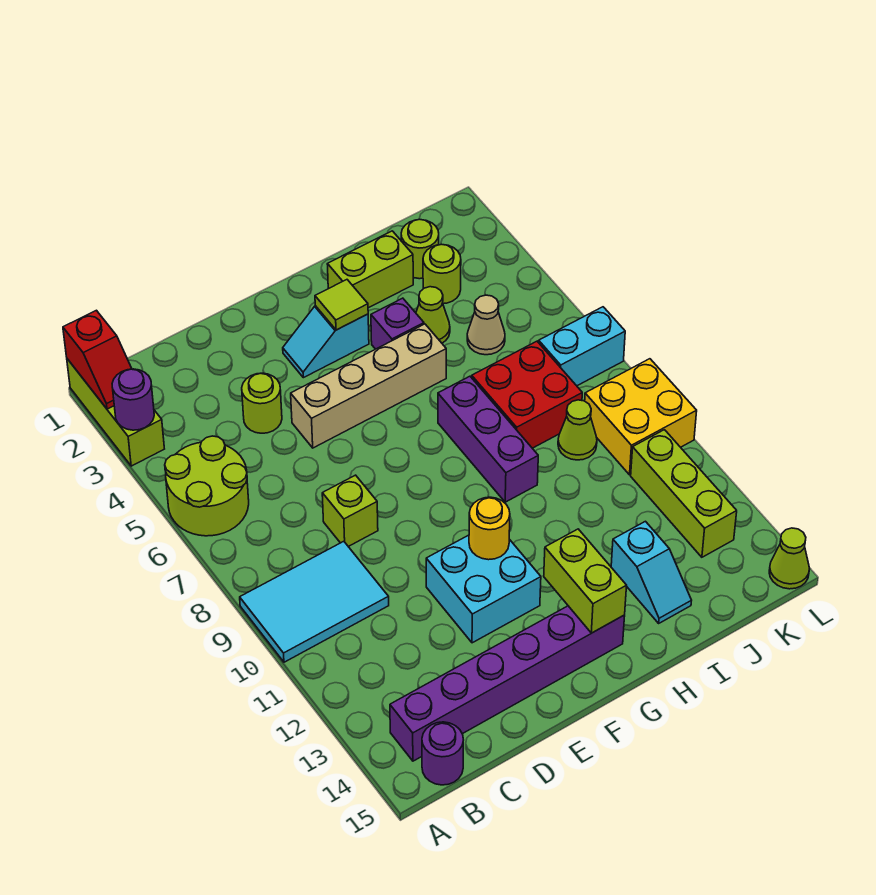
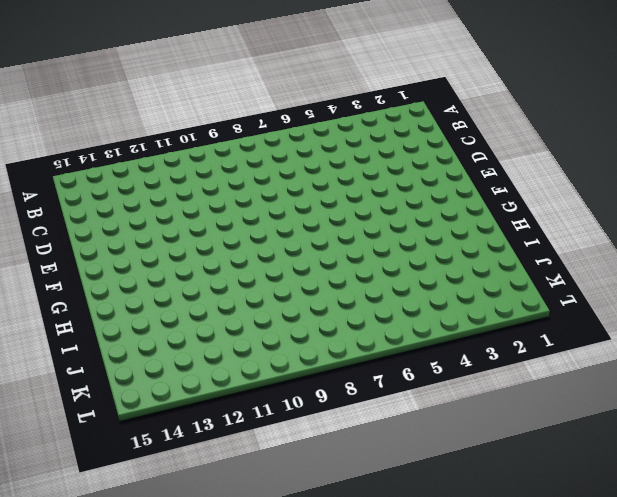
none -> lime brick A1:A3 level 1
none -> lime round brick A5:B6 level 1
none -> cyan tile A9:C10 level 1

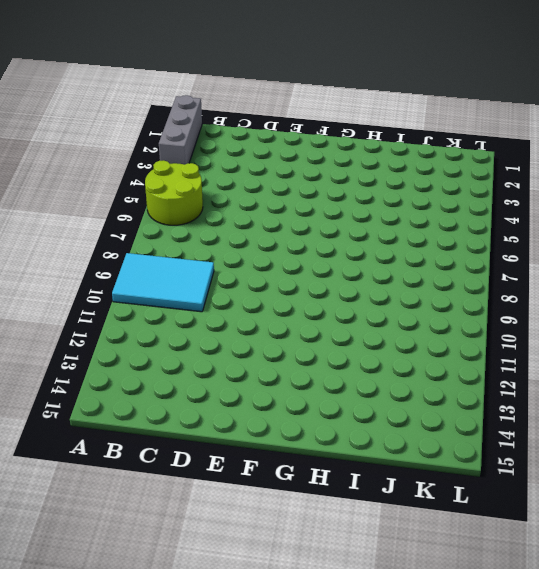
grey brick A1:A3 level 1 -> lime brick A1:A3 level 1
none -> purple brick B14:G14 level 1
none -> purple round brick B15 level 1
none -> lime round brick D4 level 1

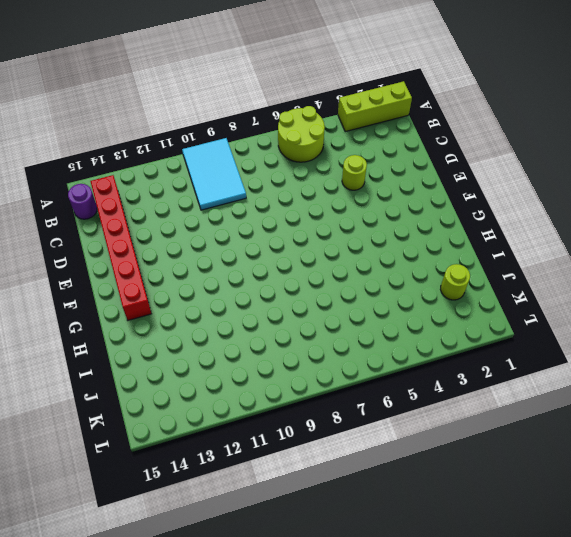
red brick B14:G14 level 1 -> purple brick B14:G14 level 1
none -> lime brick D8 level 1
none -> tan brick E5:H5 level 1
none -> cyan brick E11:F12 level 1

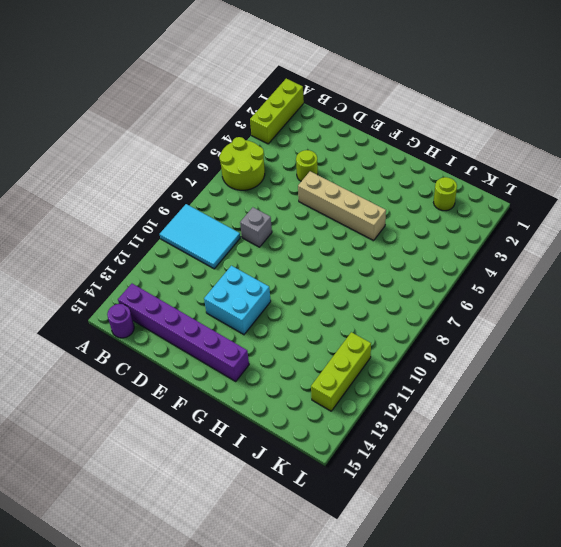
grey brick D8 level 1 -> lime brick D8 level 1
none -> cyan slope F3:G3 level 1 top G
none -> lime brick H2:I2 level 1
none -> purple brick H4 level 1

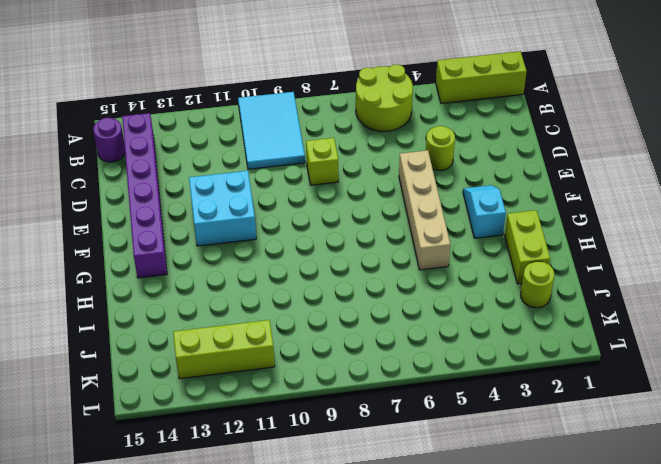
none -> purple brick H4 level 1
none -> purple brick H7:H9 level 1
none -> lime cone I4 level 1

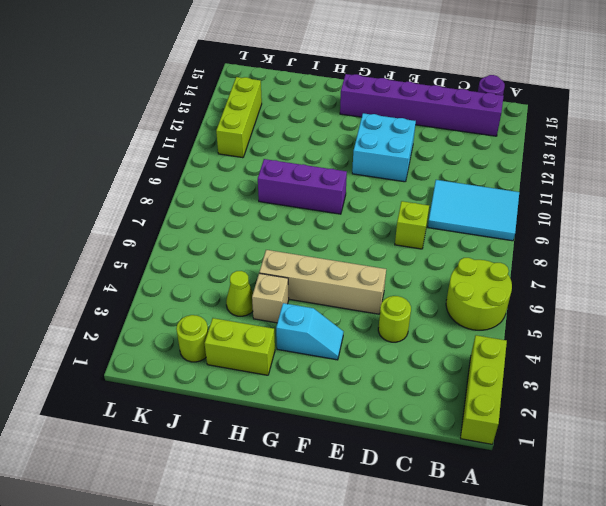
purple brick G9:I9 level 1 -> purple brick H7:H9 level 1
tan brick H4 level 1 -> purple brick H4 level 1
none -> red brick I7:J8 level 1
none -> cyan slope I13:I14 level 1 top 13
none -> lime round brick J3 level 1

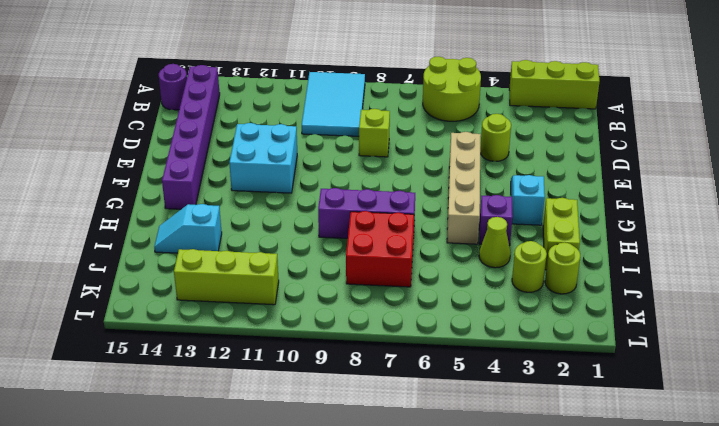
none -> tan cone J5 level 1
none -> lime cone J9 level 1
none -> cyan brick K7:L7 level 1

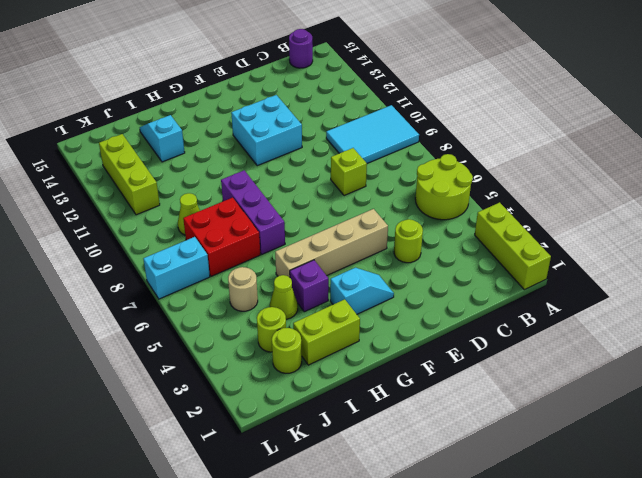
tan round brick J5 level 1 -> tan cone J5 level 1
none -> purple brick B14:G14 level 1
none -> yellow brick K9:L10 level 1
none -> lime cone L15 level 1

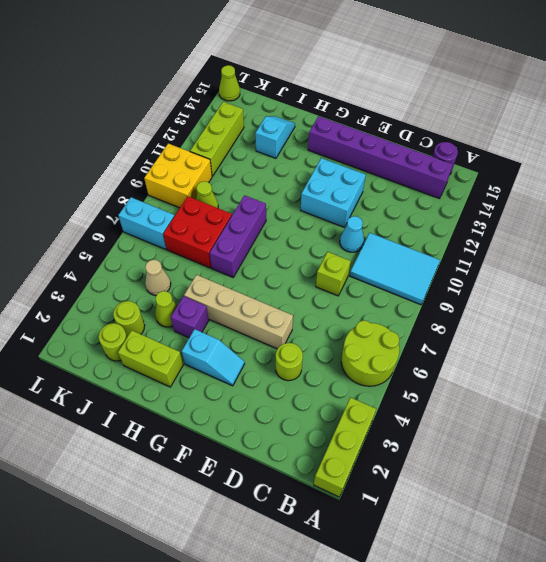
cyan cone D10 level 1 -> none
none -> red slope A1:A2 level 2 top 1
none -> purple round brick A3 level 2
none -> yellow round brick F11 level 2

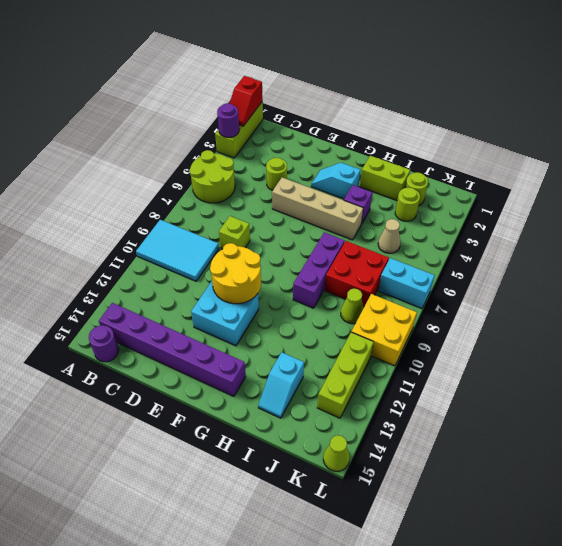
yellow round brick E10:F11 level 2 -> yellow round brick F11 level 2
none -> lime cone I4 level 1
none -> lime tile G3 level 2
none -> lime brick G13:G14 level 2

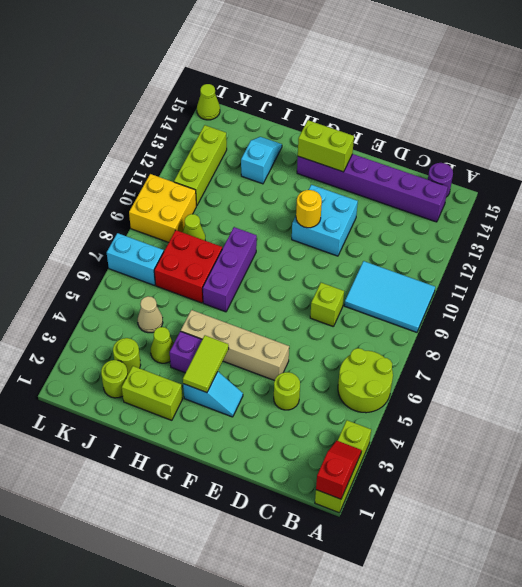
lime brick F14:G14 level 2 -> lime brick G13:G14 level 2
lime tile G3:G4 level 2 -> lime tile G3 level 2
none -> purple round brick A3 level 2

